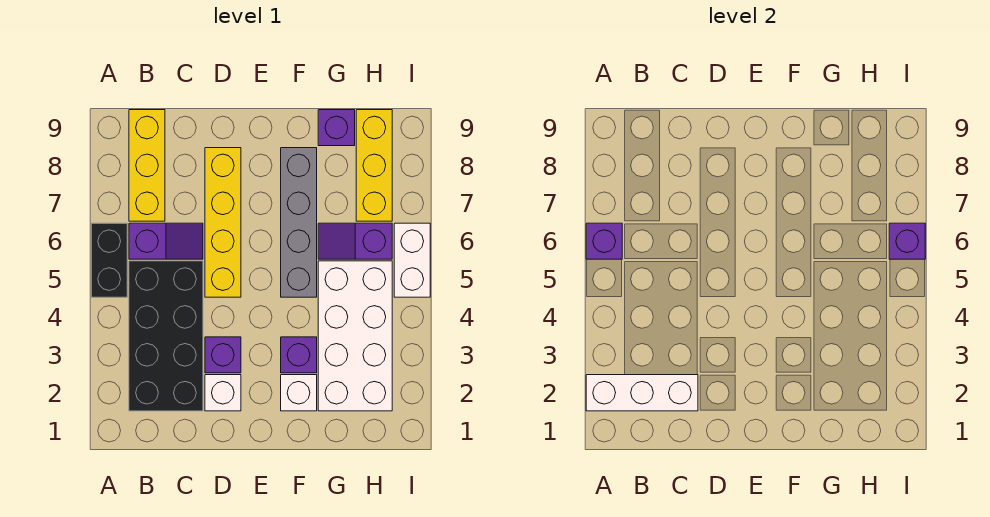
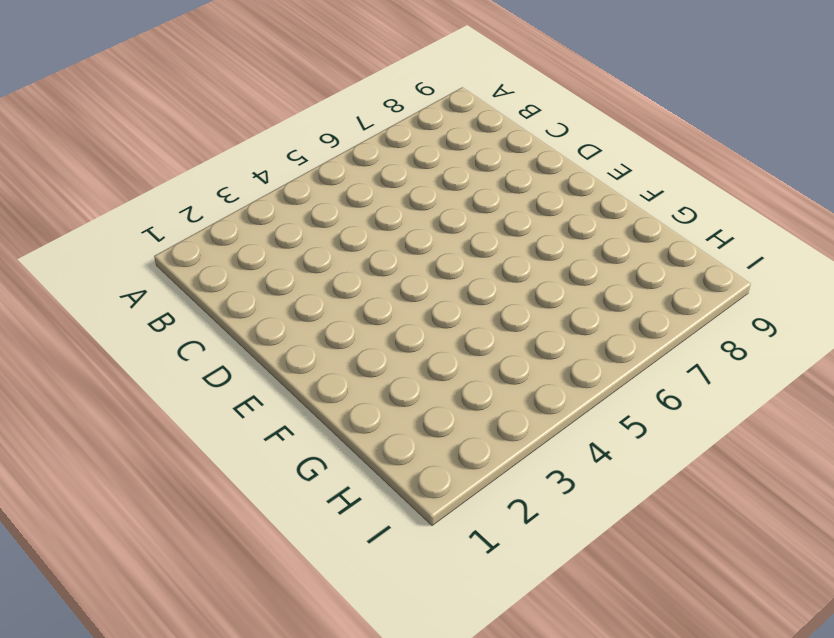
none -> black brick A5:A6 level 1
none -> black brick B2:C5 level 1
none -> purple slope B6:C6 level 1 top B

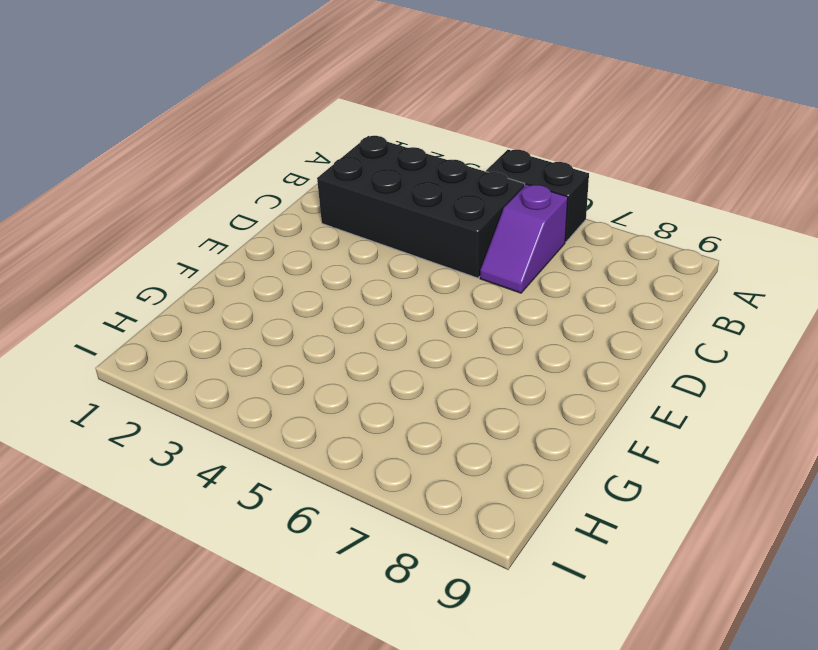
none -> yellow brick B7:B9 level 1
none -> white brick D2 level 1
none -> purple brick D3 level 1

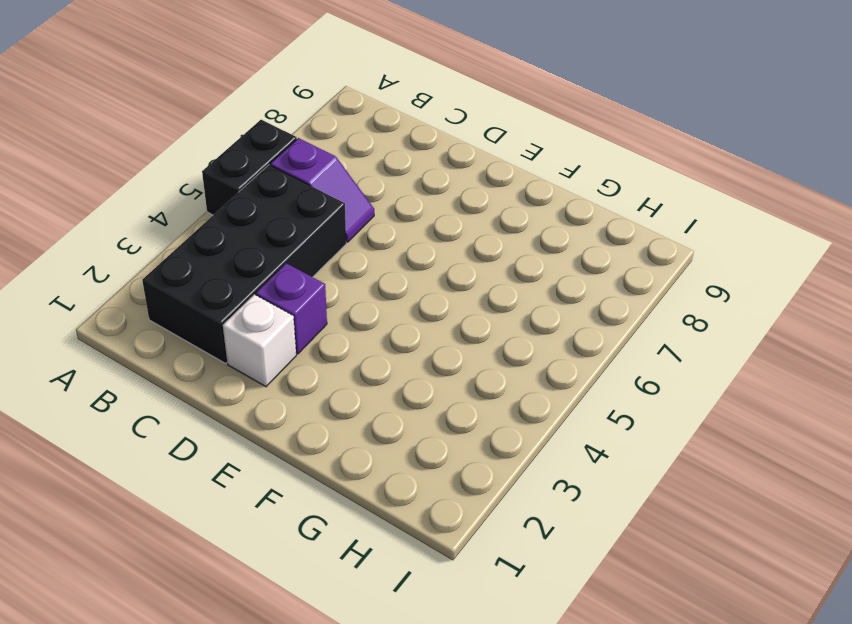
none -> yellow brick B7:B9 level 1
none -> yellow brick D5:D8 level 1
none -> white brick F2 level 1

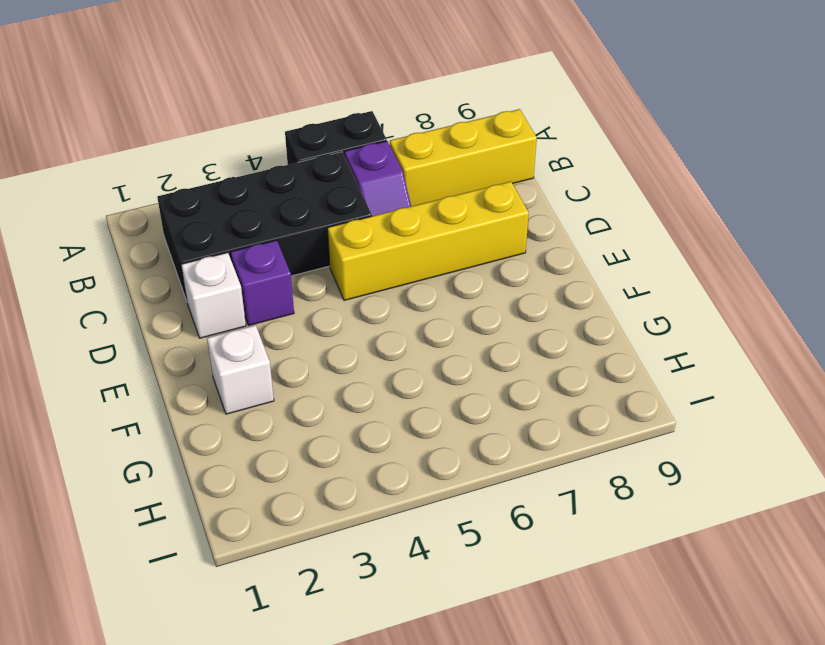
none -> purple brick F3 level 1
none -> grey brick F5:F8 level 1
none -> white brick G2:H5 level 1

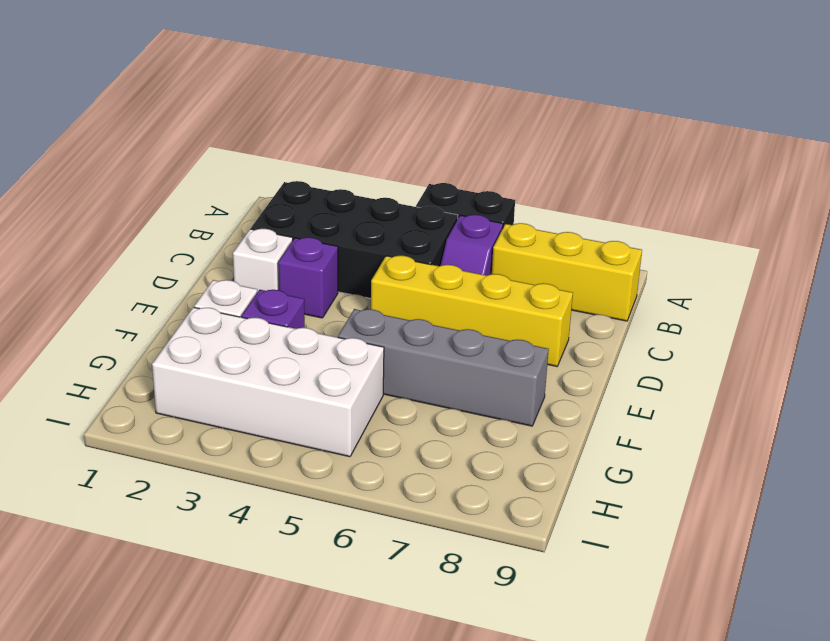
none -> purple slope G6:H6 level 1 top H
none -> purple brick G9 level 1
none -> yellow brick H7:H9 level 1

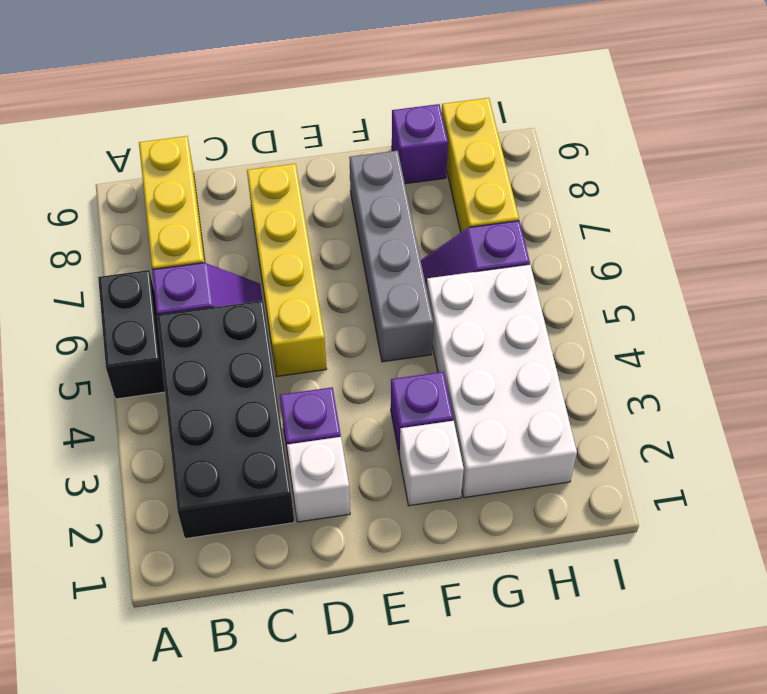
none -> white brick I5:I6 level 1
none -> white brick A2:C2 level 2
none -> purple brick A6 level 2

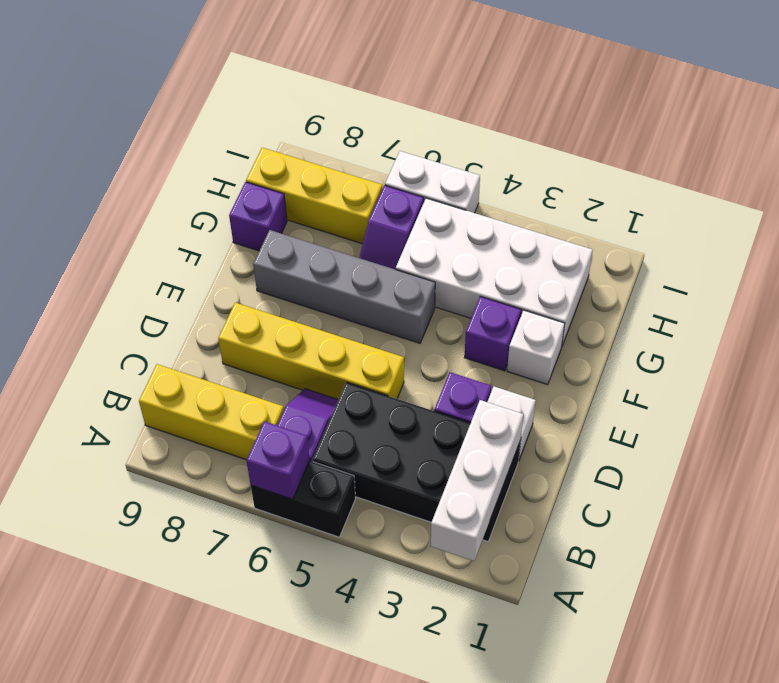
none -> purple brick I6 level 2

